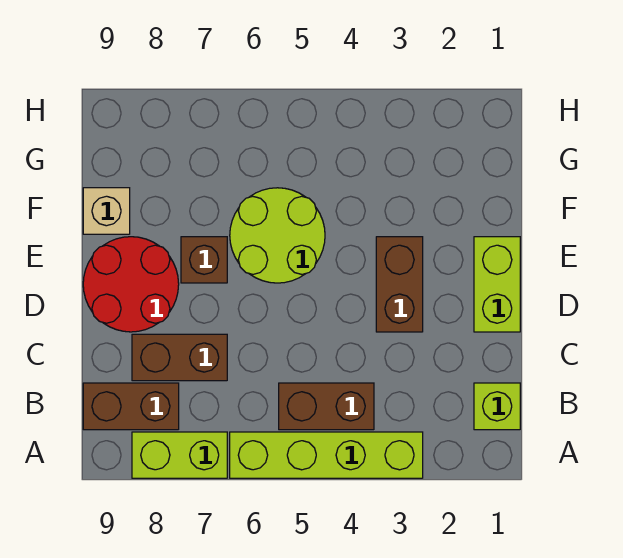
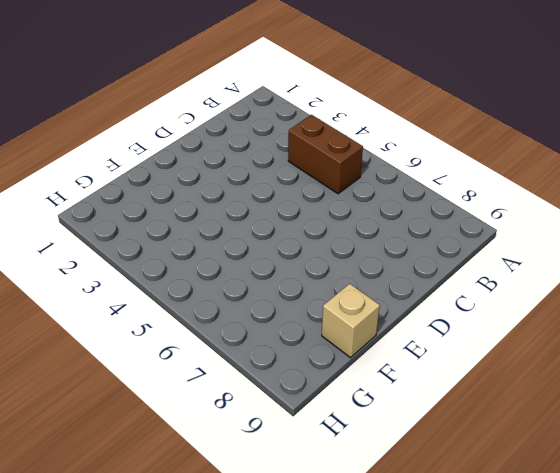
none -> lime brick A3:A6 level 1
none -> lime brick A7:A8 level 1
none -> lime brick B1 level 1

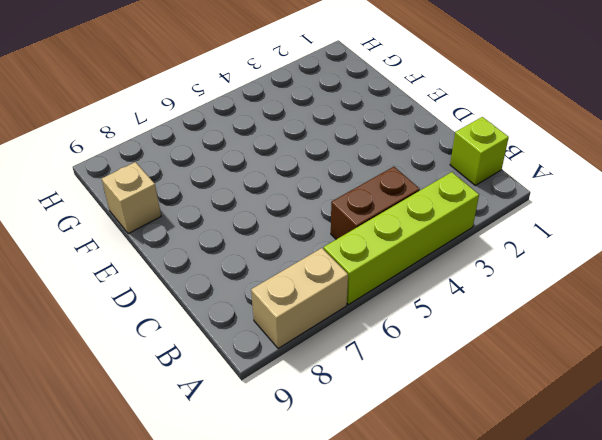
tan brick A7:A8 level 1 -> lime brick A7:A8 level 1
none -> brown brick B8:B9 level 1
none -> brown brick C7:C8 level 1
none -> lime brick D1:E1 level 1

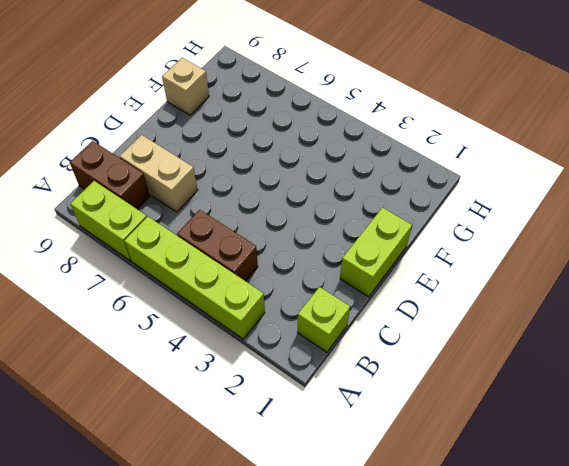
tan brick C7:C8 level 1 -> brown brick C7:C8 level 1
none -> brown brick D3:E3 level 1
none -> red round brick D8:E9 level 1
none -> lime round brick E5:F6 level 1

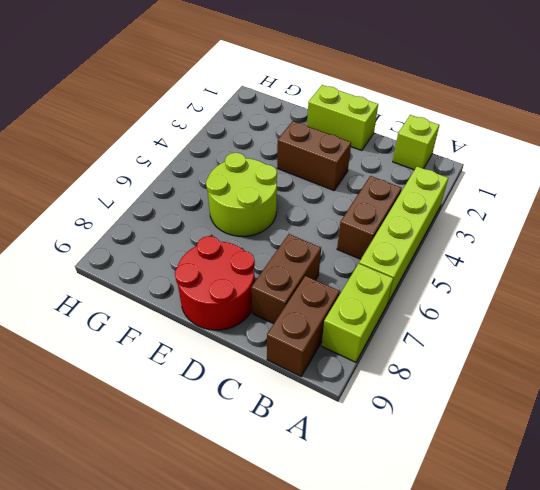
none -> brown brick E7 level 1
none -> tan brick F9 level 1

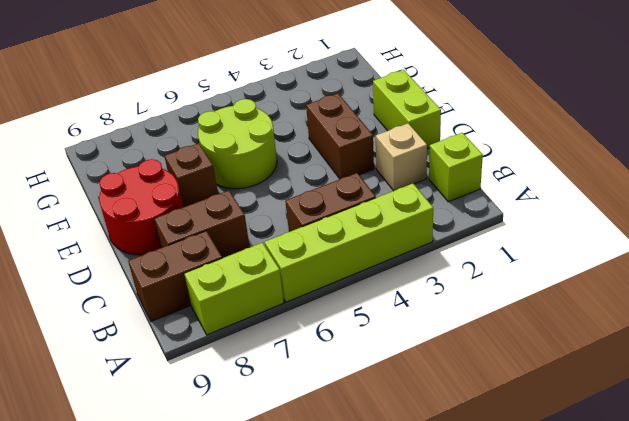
tan brick C2 level 1 -> tan brick F9 level 1

